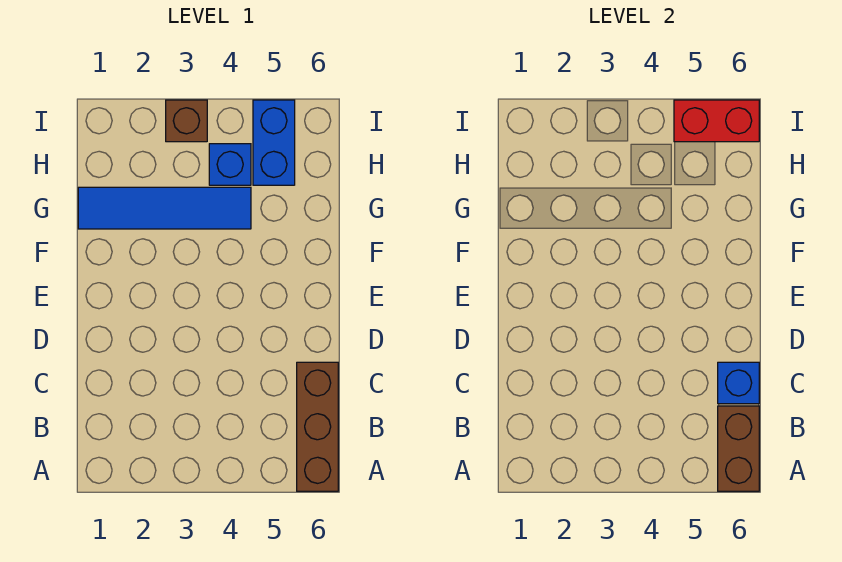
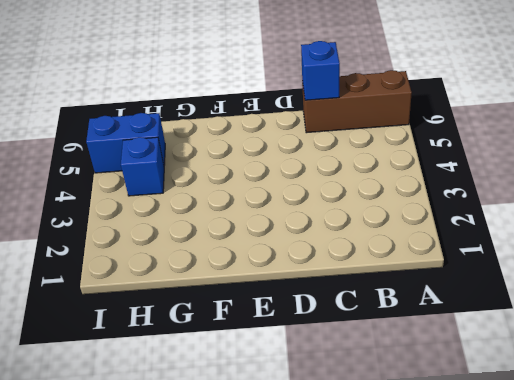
none -> blue tile G1:G4 level 1
none -> brown brick I3 level 1

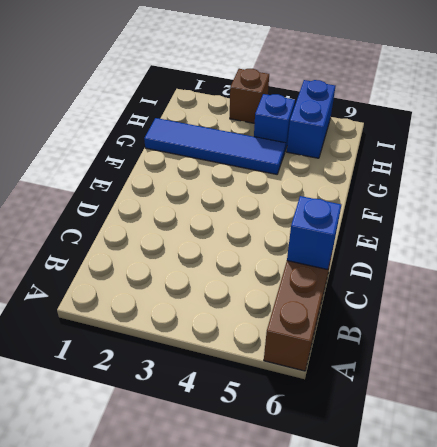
none -> brown brick A6:B6 level 2
none -> red brick I5:I6 level 2

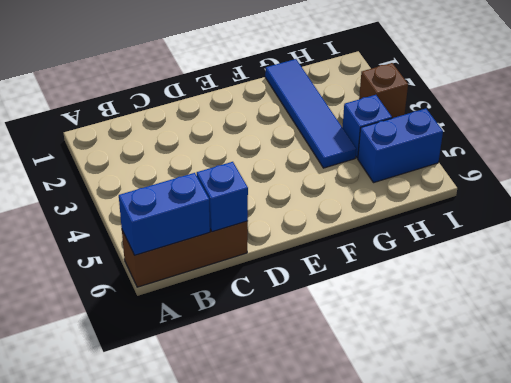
blue brick A6:B6 level 2 -> brown brick A6:B6 level 2
none -> red brick I5:I6 level 2

